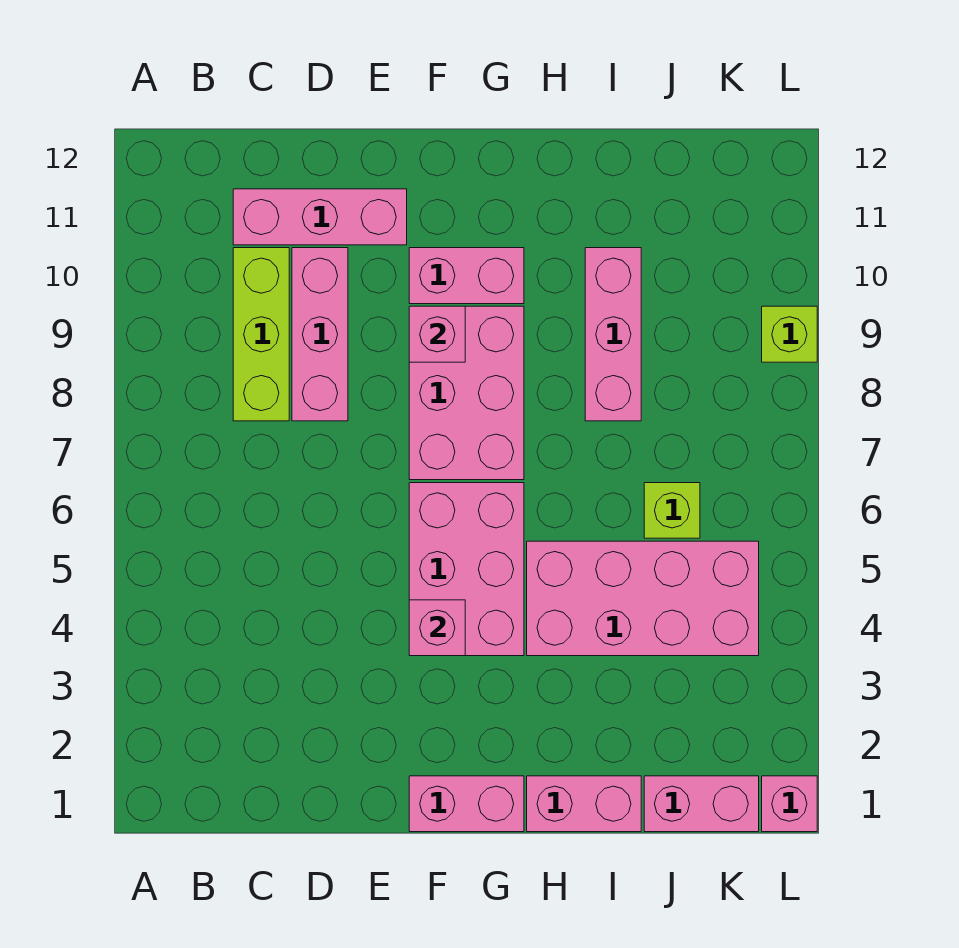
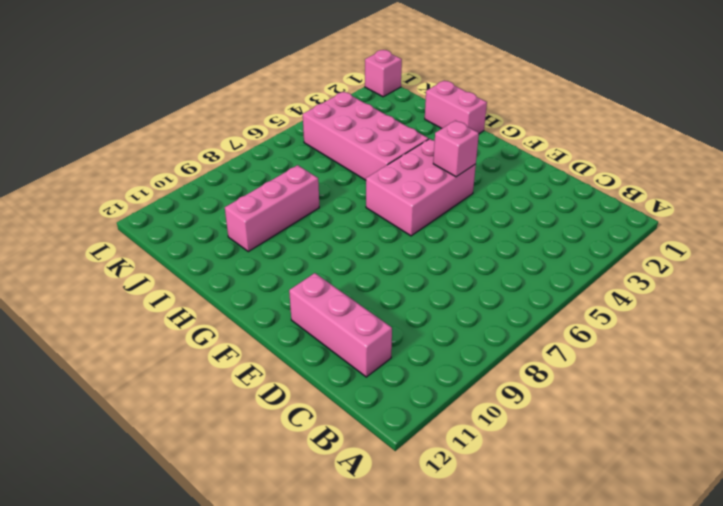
none -> lime brick C8:C10 level 1
none -> pink brick D8:D10 level 1
none -> pink brick F1:G1 level 1

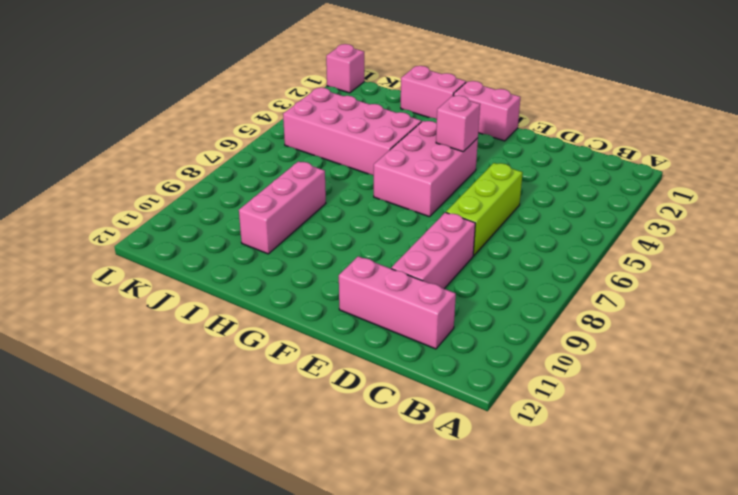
lime brick D5:D7 level 1 -> lime brick C8:C10 level 1
none -> pink brick F7:G9 level 1
none -> pink brick F10:G10 level 1
none -> pink brick J1:K1 level 1

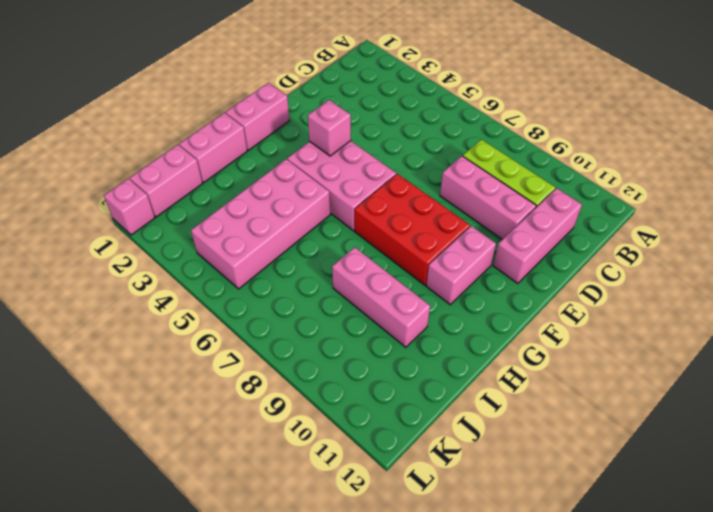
red brick F7:G9 level 1 -> pink brick F7:G9 level 1
none -> lime brick J6 level 1
none -> lime brick L9 level 1
none -> pink brick F9 level 2

